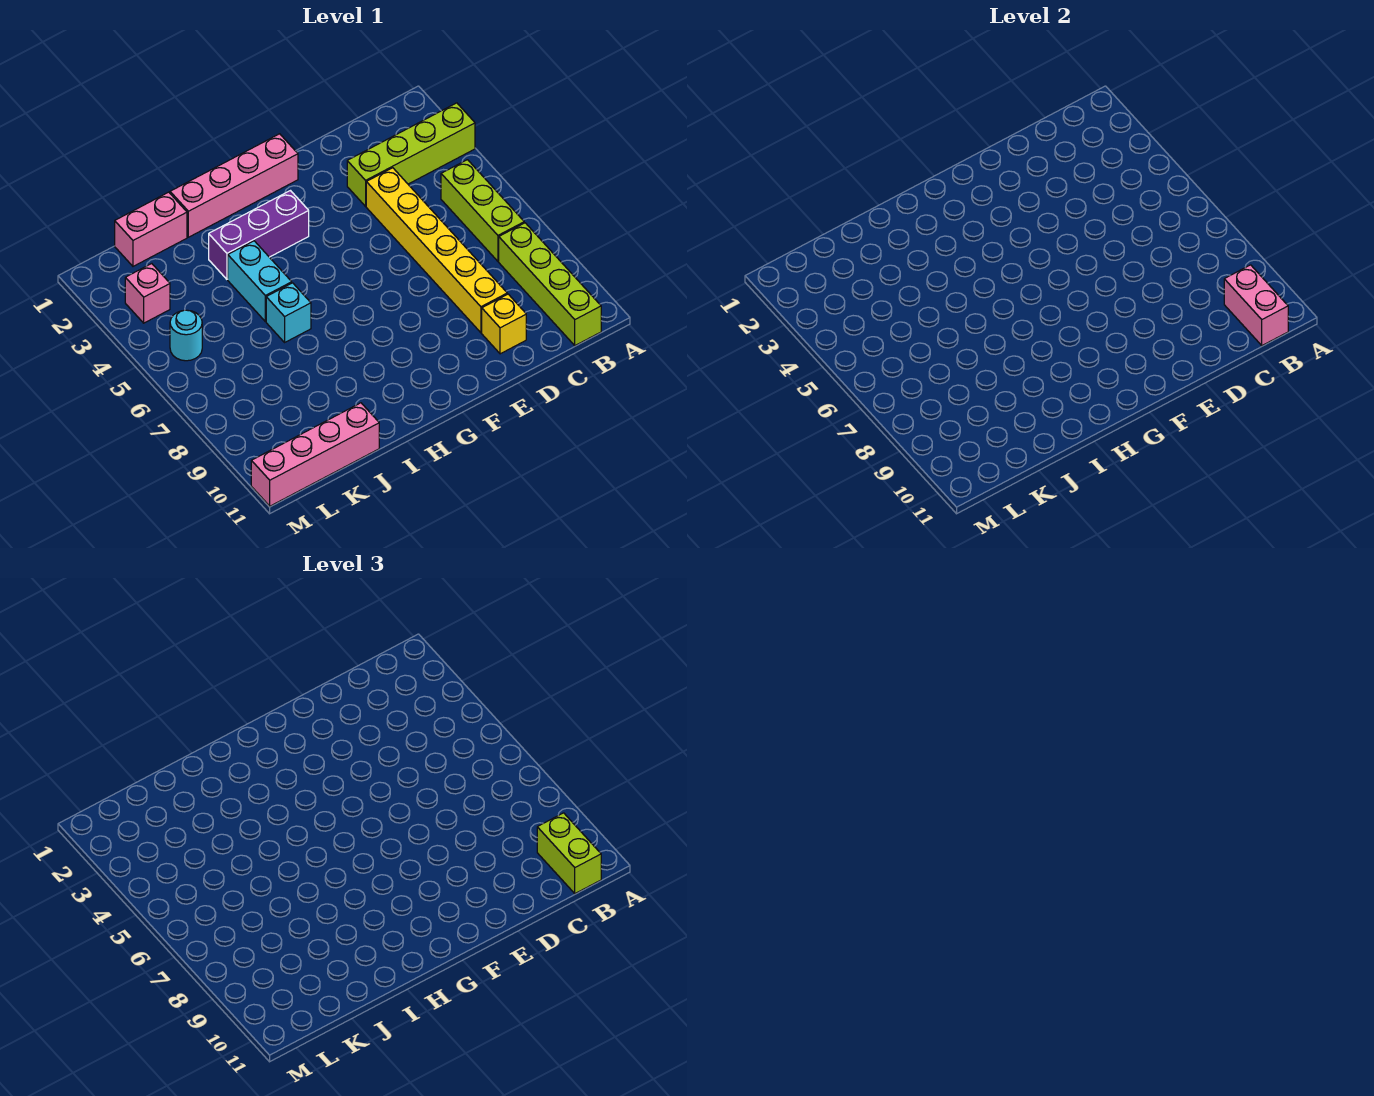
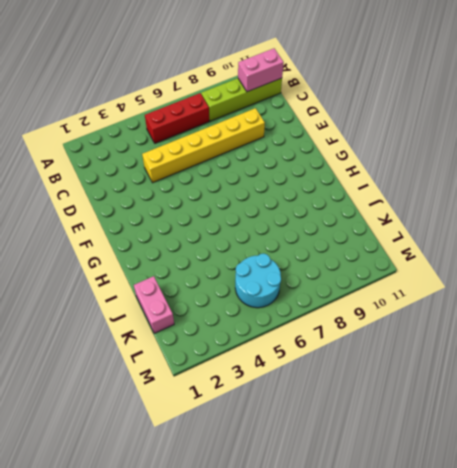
red brick B5:B7 level 1 -> lime brick B5:B7 level 1
cyan round brick K5:L6 level 1 -> cyan round brick L5 level 1
none -> lime brick A3:D3 level 1
none -> yellow brick D10 level 1
none -> pink brick F1:I1 level 1

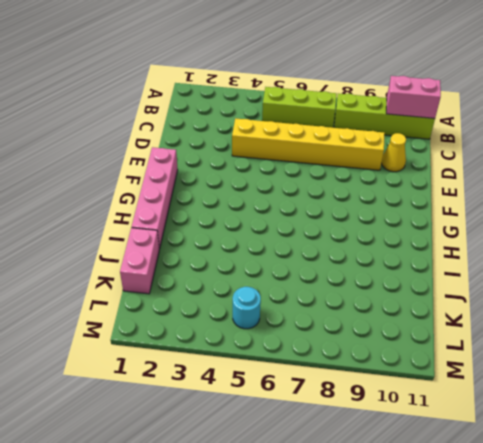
yellow cone D10 level 1 -> yellow brick D10 level 1
none -> lime brick A3:D3 level 1
none -> purple brick G3:I3 level 1
none -> cyan brick I4:I5 level 1

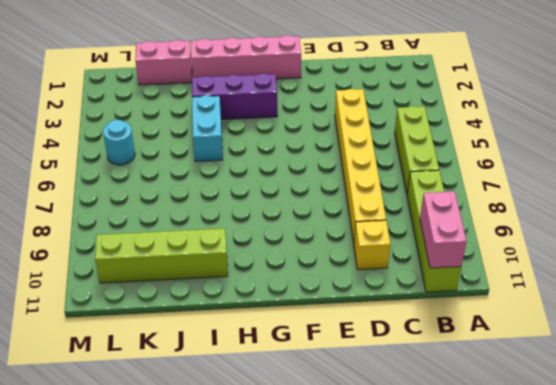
lime brick I10:L10 level 1 -> lime brick A3:D3 level 1
none -> cyan brick I6 level 1
none -> pink brick J11:M11 level 1
none -> pink brick L3 level 1

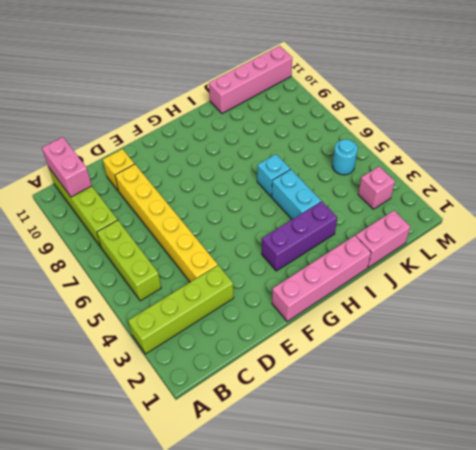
none -> lime brick B10:B11 level 3

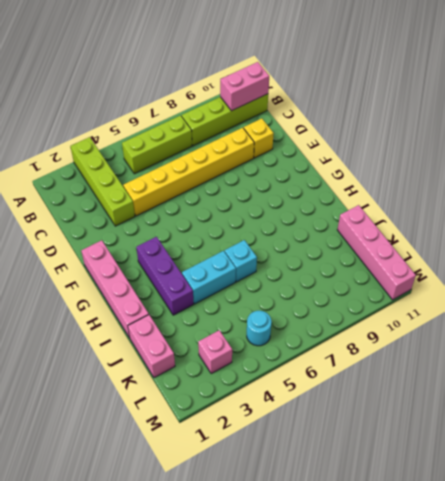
none -> lime brick B10:B11 level 3

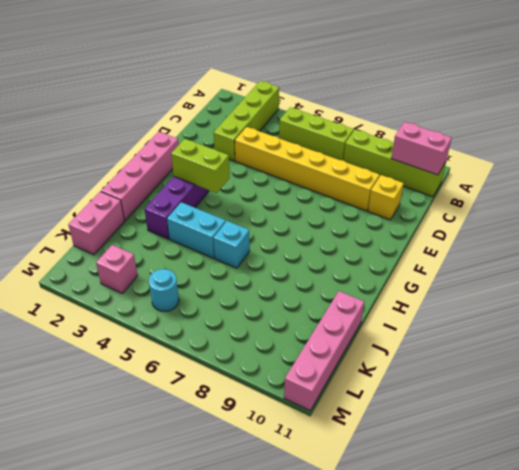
lime brick G3:G4 level 2 -> lime brick B10:B11 level 3

